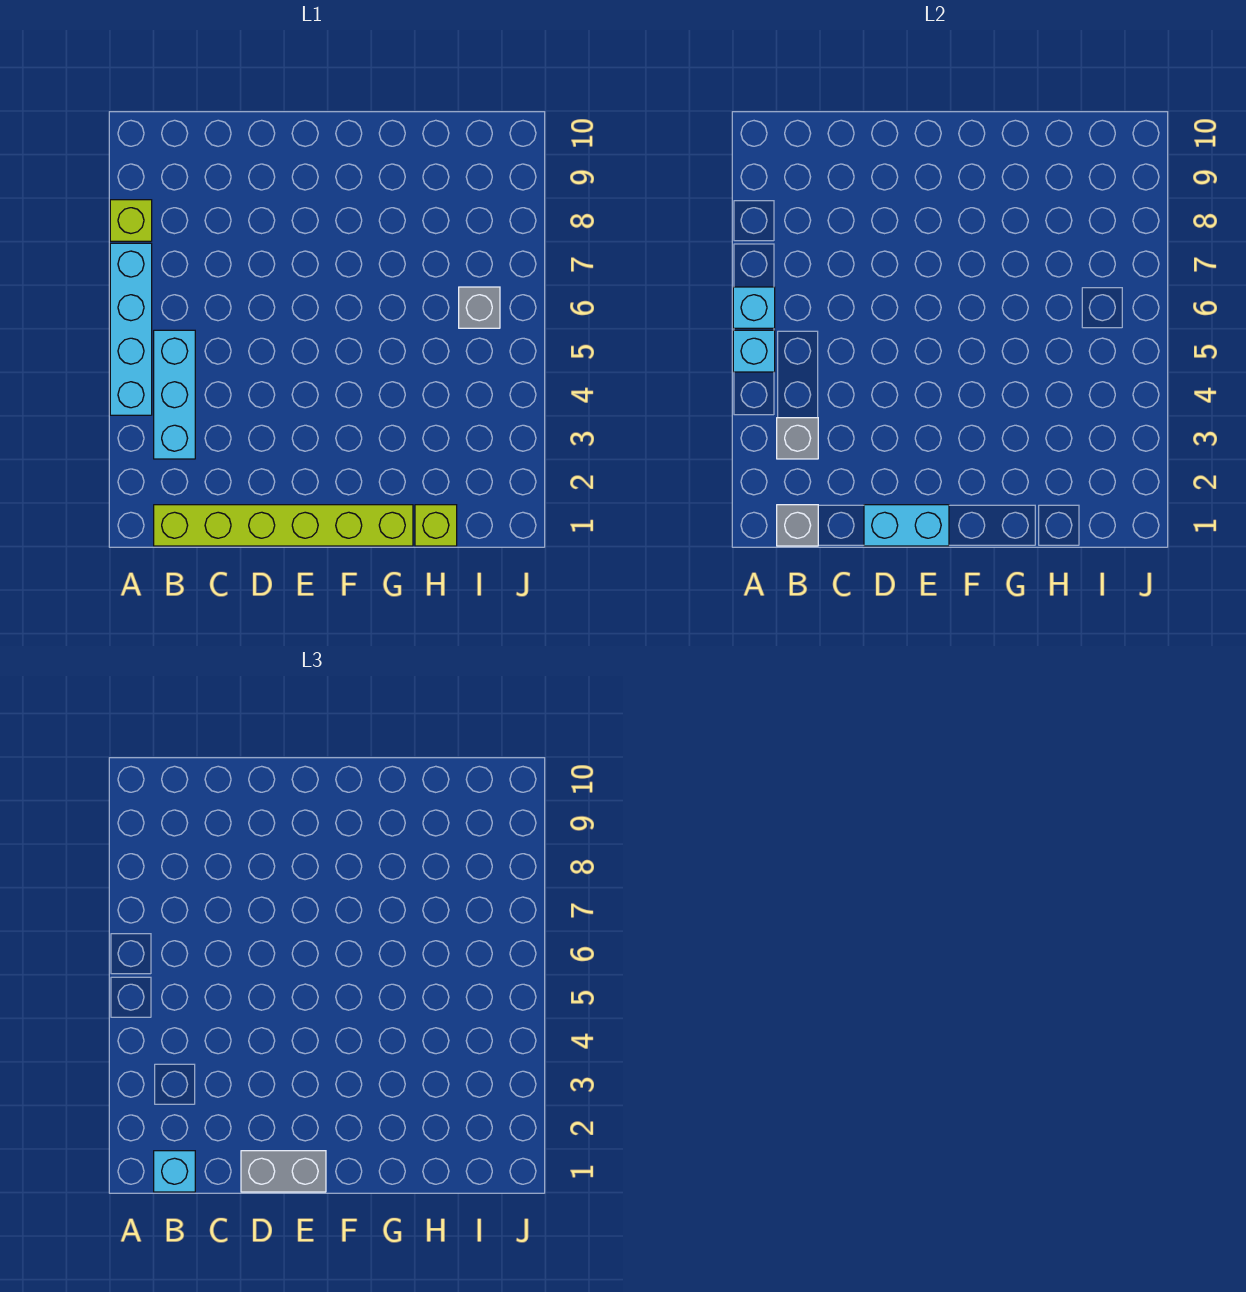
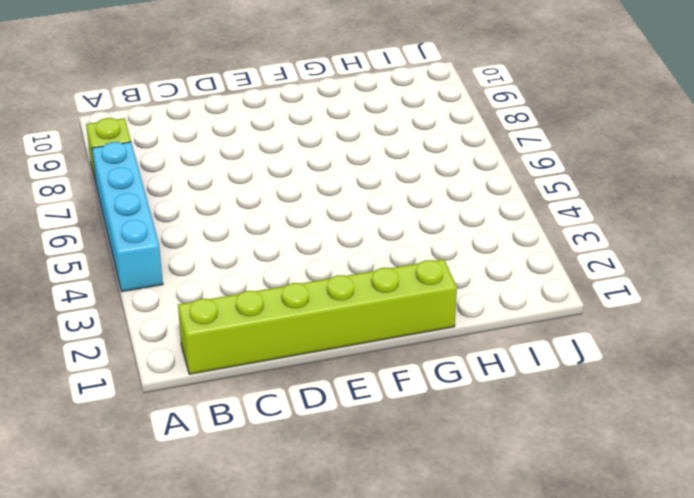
none -> cyan brick B3:B5 level 1
none -> lime brick H1 level 1
none -> grey brick I6 level 1

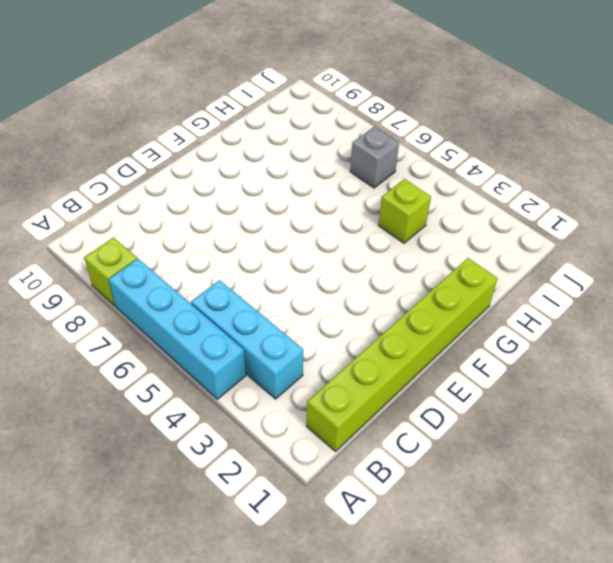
lime brick H4 level 1 -> lime brick H1 level 1
none -> cyan brick A5 level 2
none -> cyan brick A6 level 2
none -> grey brick B1 level 2

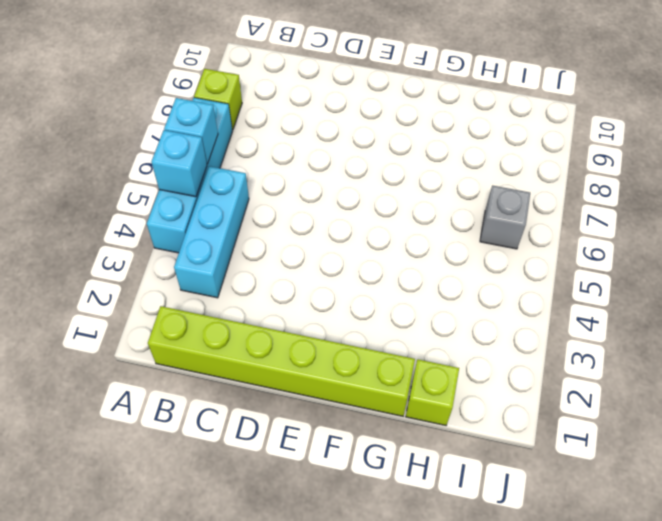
none -> grey brick B1 level 2
none -> grey brick B3 level 2
none -> cyan brick D1:E1 level 2

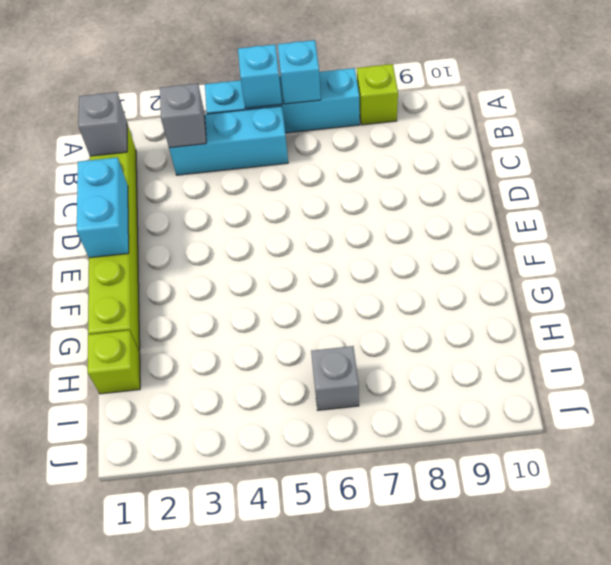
none -> cyan brick B1 level 3
none -> grey brick D1:E1 level 3

